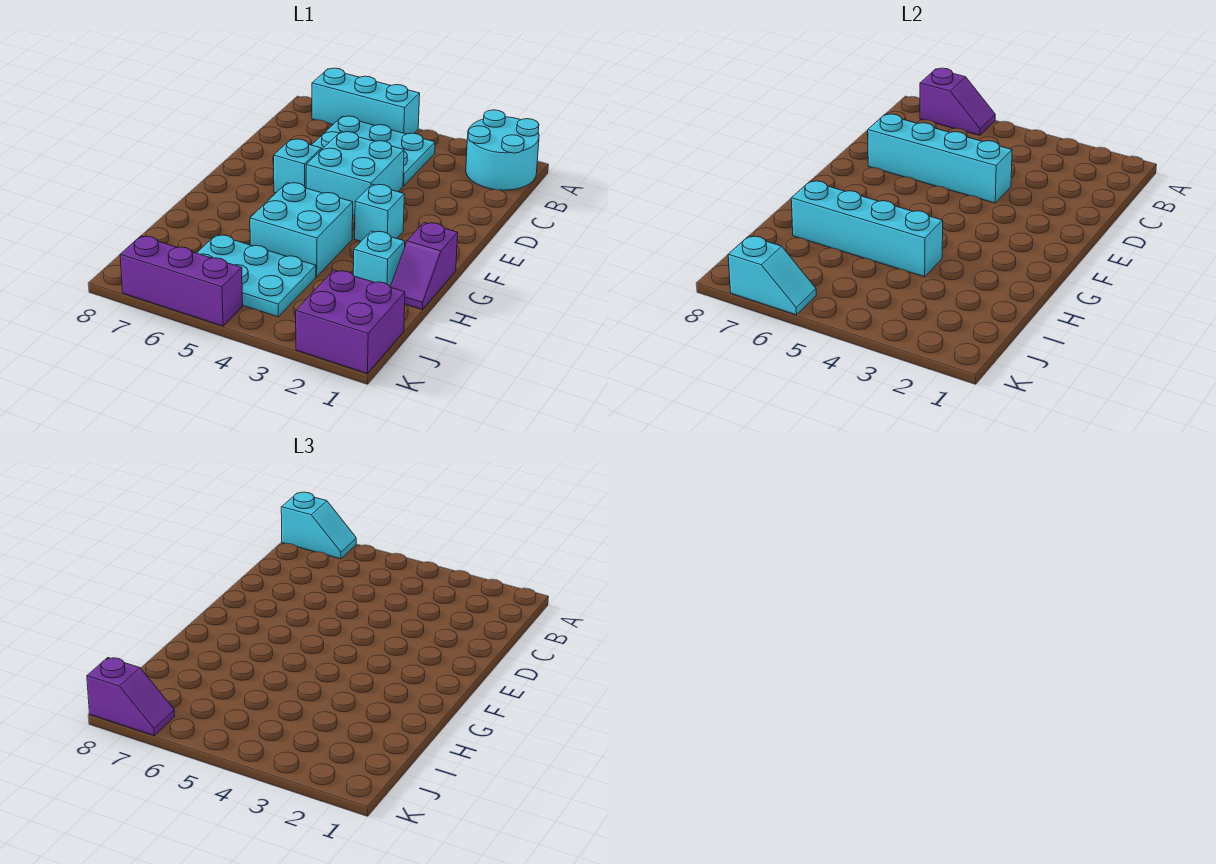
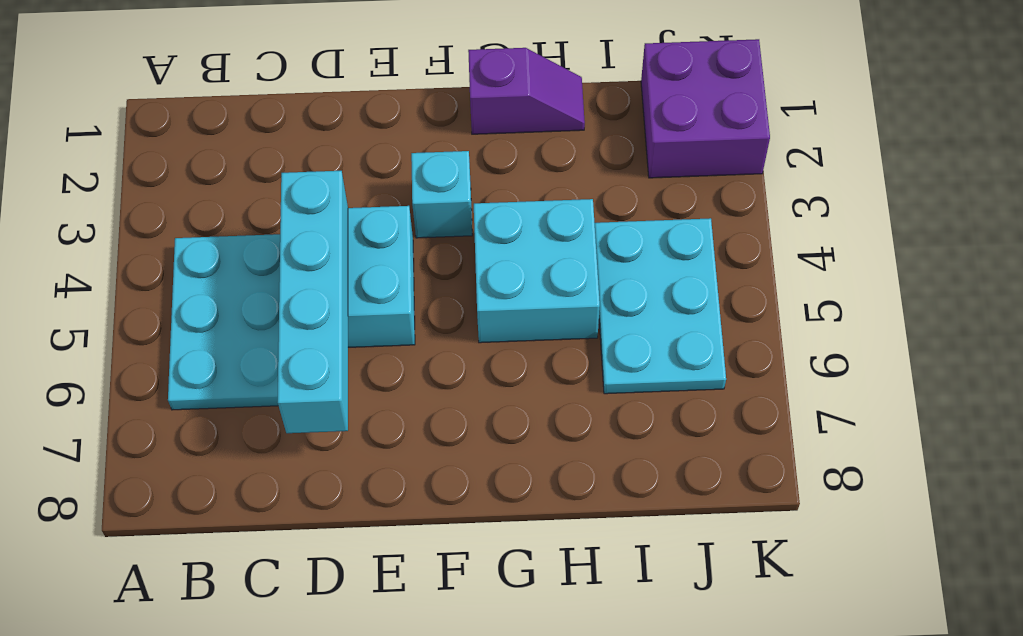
none -> cyan round brick A1:B2 level 1
none -> cyan brick A5:A7 level 1
none -> cyan brick E6 level 1

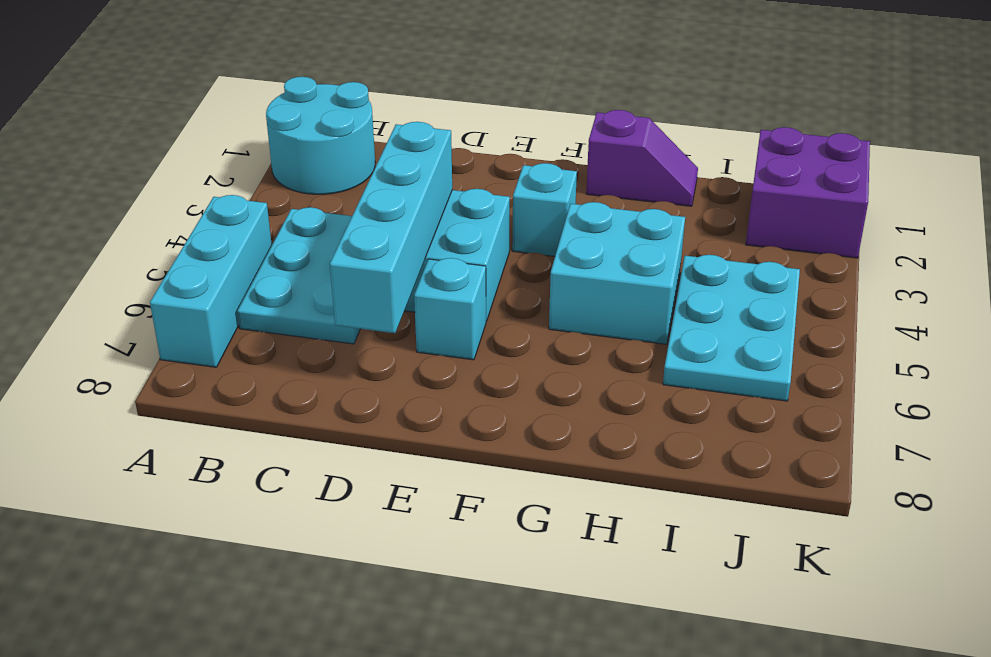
none -> cyan brick H2 level 1
none -> purple brick K5:K7 level 1
none -> purple slope A6:A7 level 2 top 7

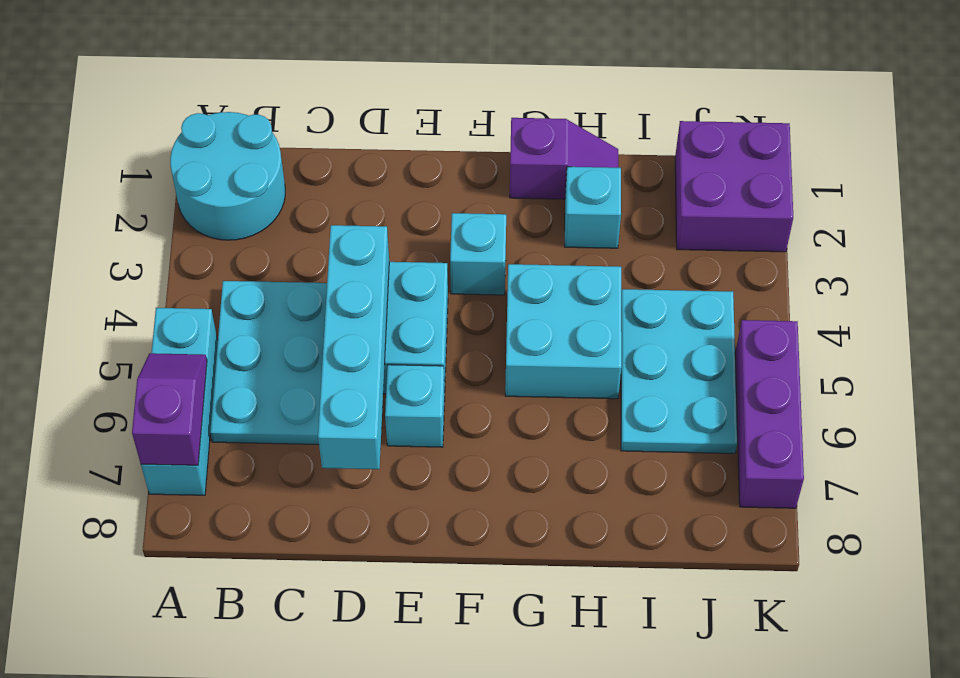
none -> cyan brick H4:H7 level 2
none -> cyan slope K6:K7 level 2 top 7
none -> cyan slope A7:A8 level 3 top 8

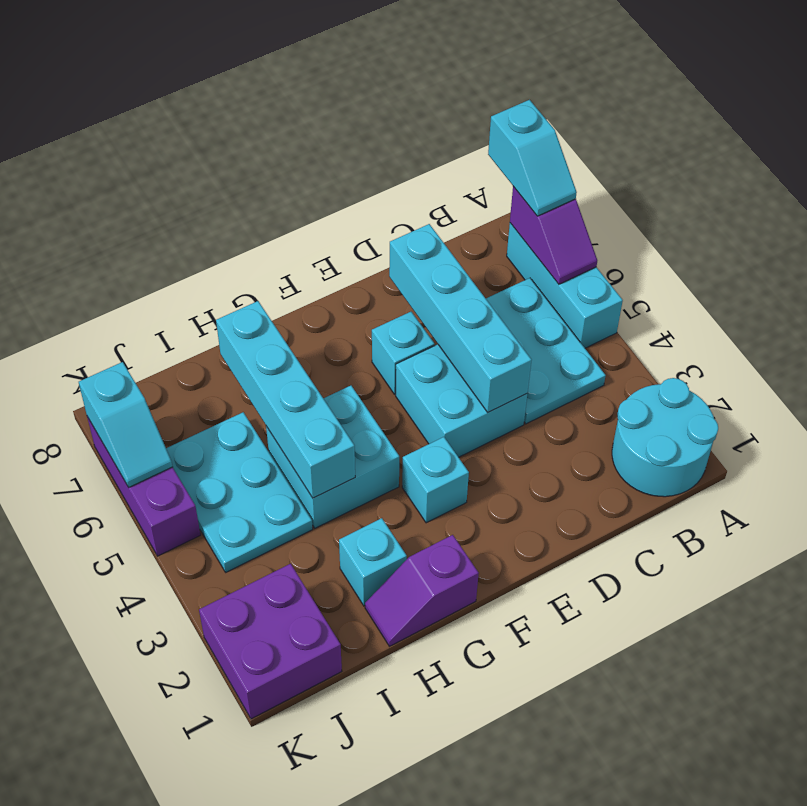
none -> purple slope K7:K8 level 3 top 8

